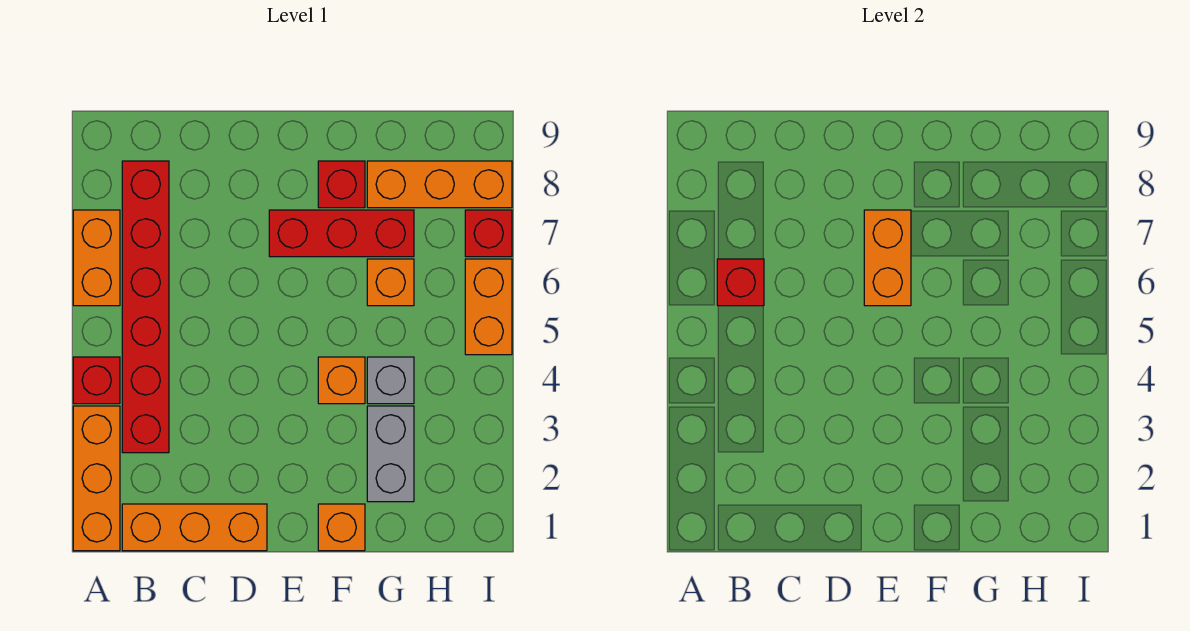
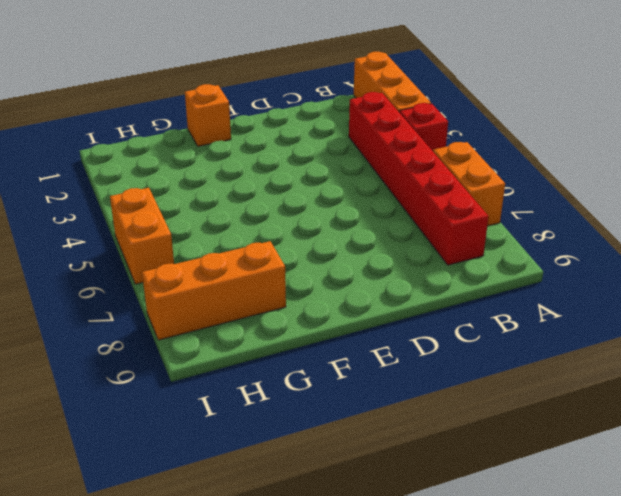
none -> orange brick B1:D1 level 1
none -> red brick E7:G7 level 1
none -> orange brick F4 level 1

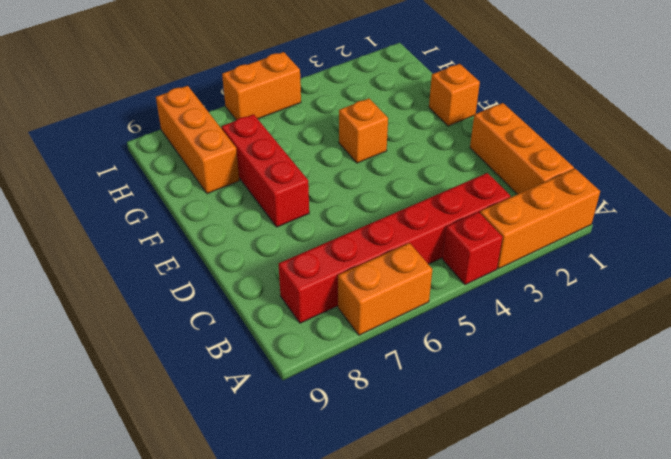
none -> red brick F8 level 1
none -> grey brick G2:G3 level 1
none -> grey brick G4 level 1

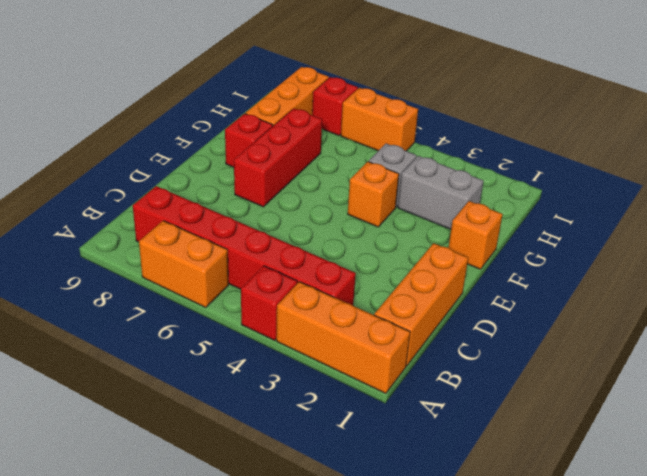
none -> orange brick G6 level 1
none -> red brick B6 level 2
none -> orange brick E6:E7 level 2

